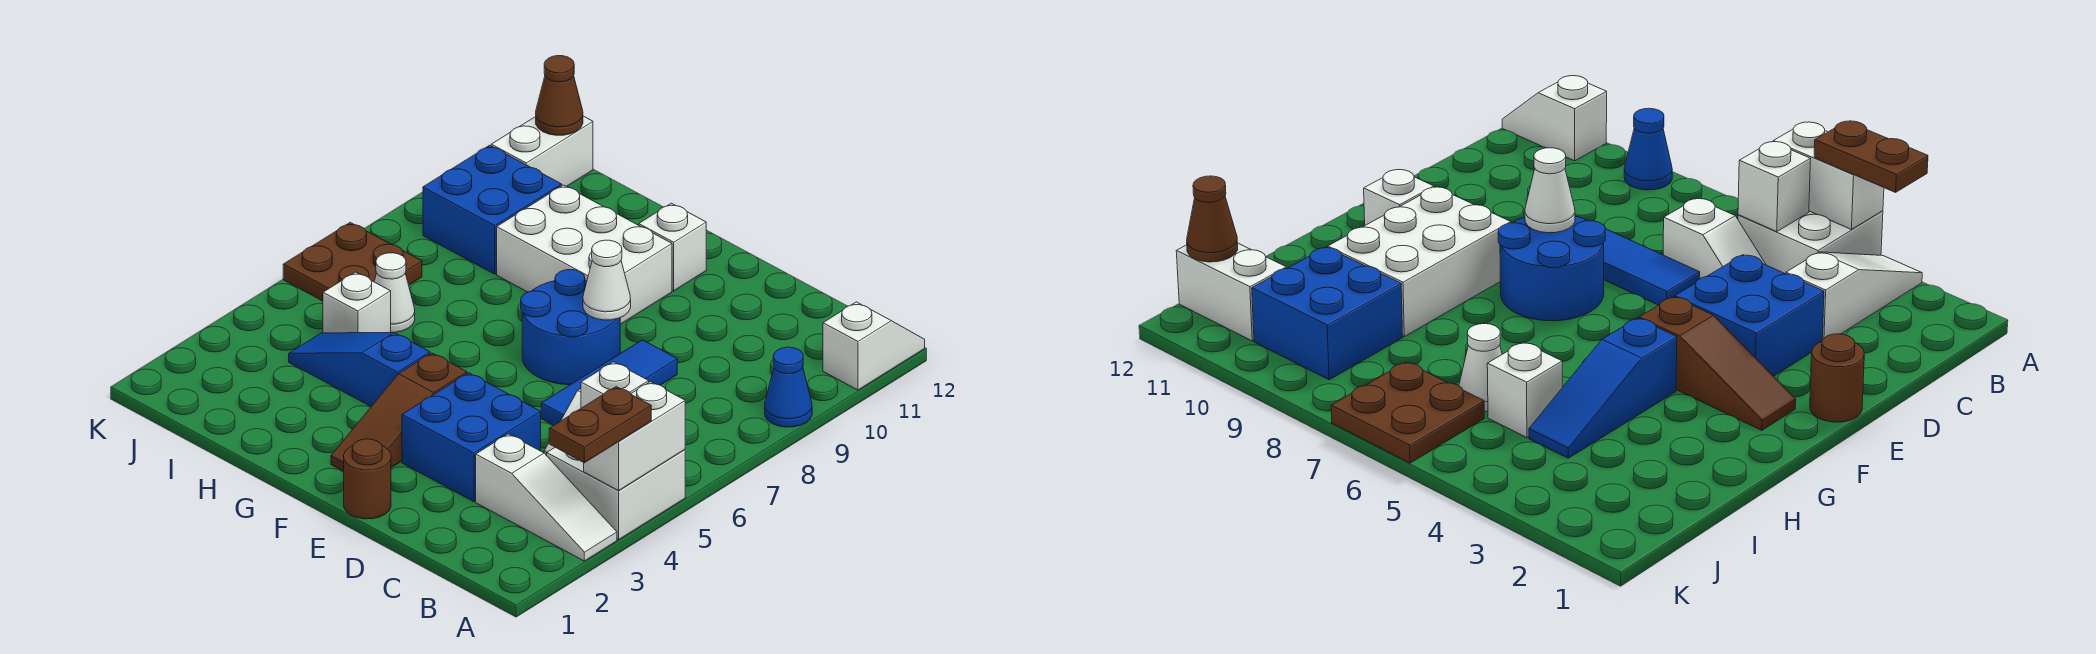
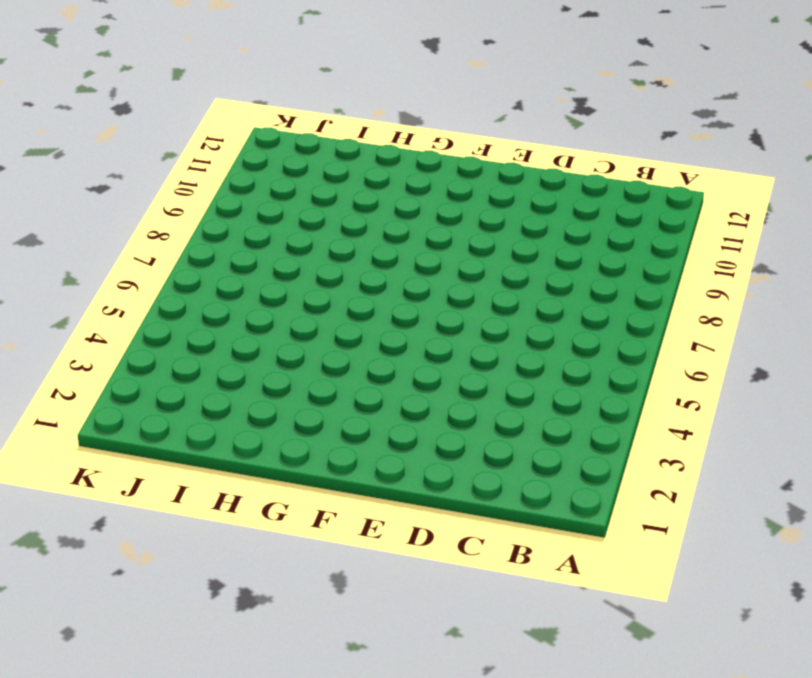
none -> white slope A3:C3 level 1 top C
none -> white brick A4:B5 level 1
none -> blue cone A9 level 1

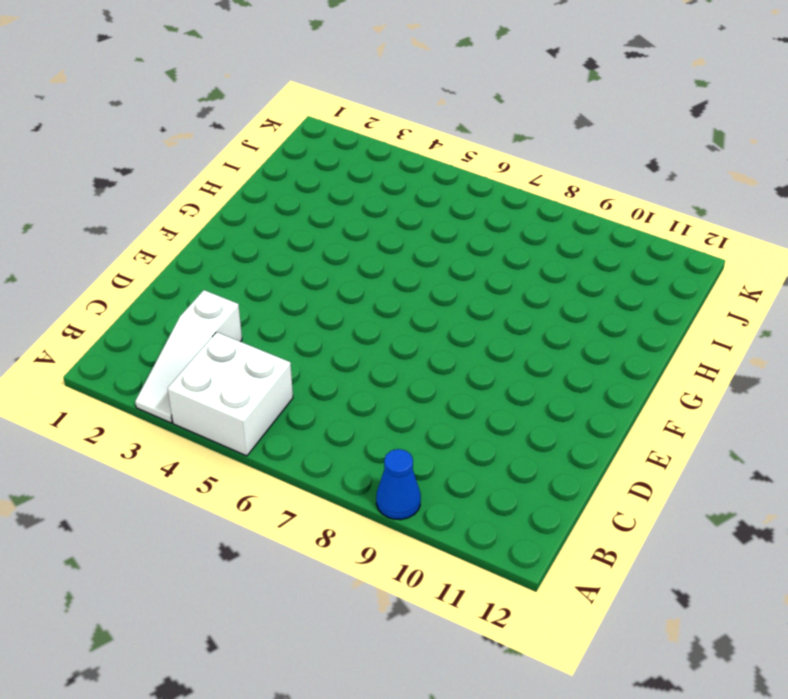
none -> white slope A11:A12 level 1 top 11
none -> white slope C5:C6 level 1 top 6
none -> blue brick D3:E4 level 1

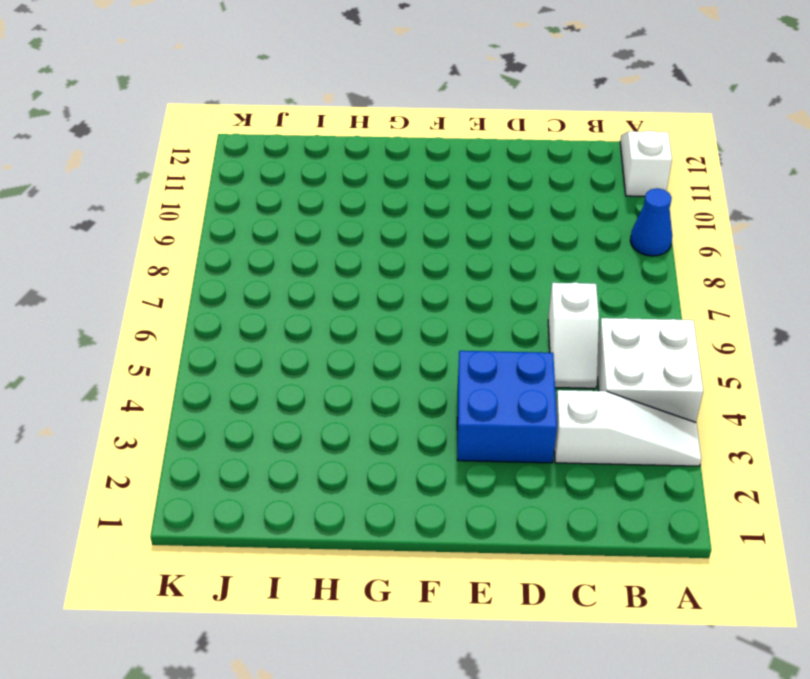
none -> blue tile D6:D8 level 1
none -> brown round brick E1 level 1
none -> blue round brick E7:F8 level 1

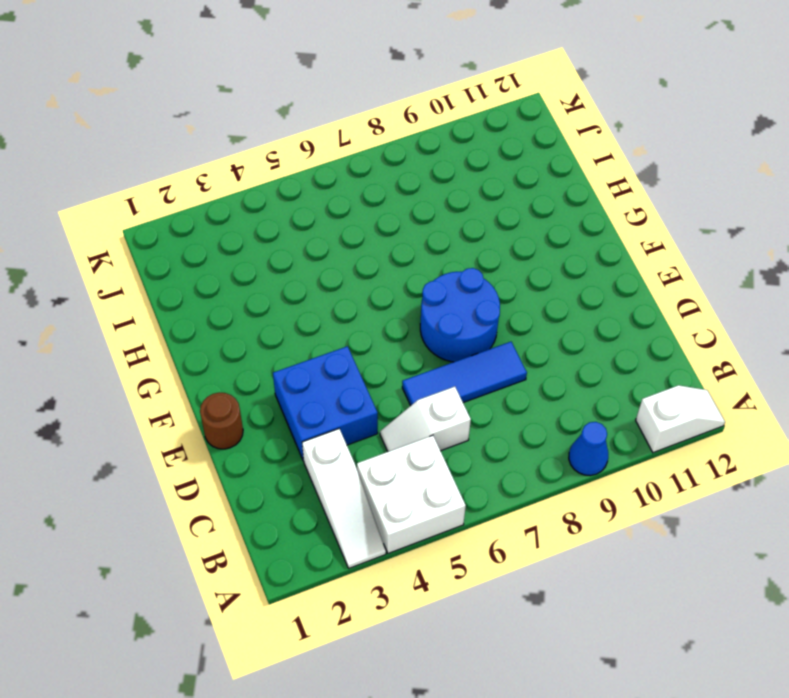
none -> brown slope F2:F4 level 1 top 4
none -> white brick F9:H10 level 1
none -> white brick F11 level 1

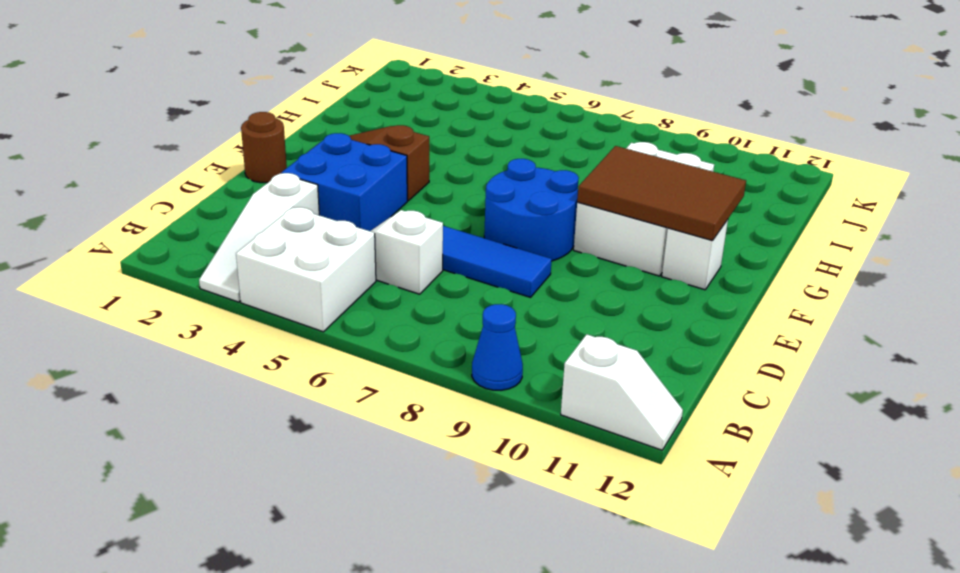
brown tile F9:G11 level 2 -> none
none -> blue slope G4:I4 level 1 top G
none -> white brick I5 level 1
none -> white cone I6 level 1

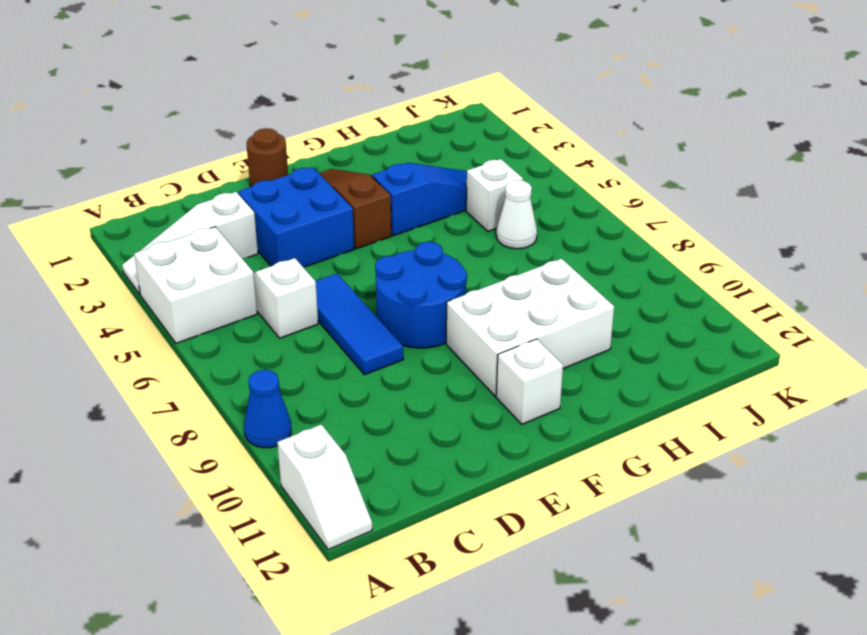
none -> blue brick I9:J10 level 1
none -> brown plate J6:K7 level 1
none -> white brick J11:J12 level 1

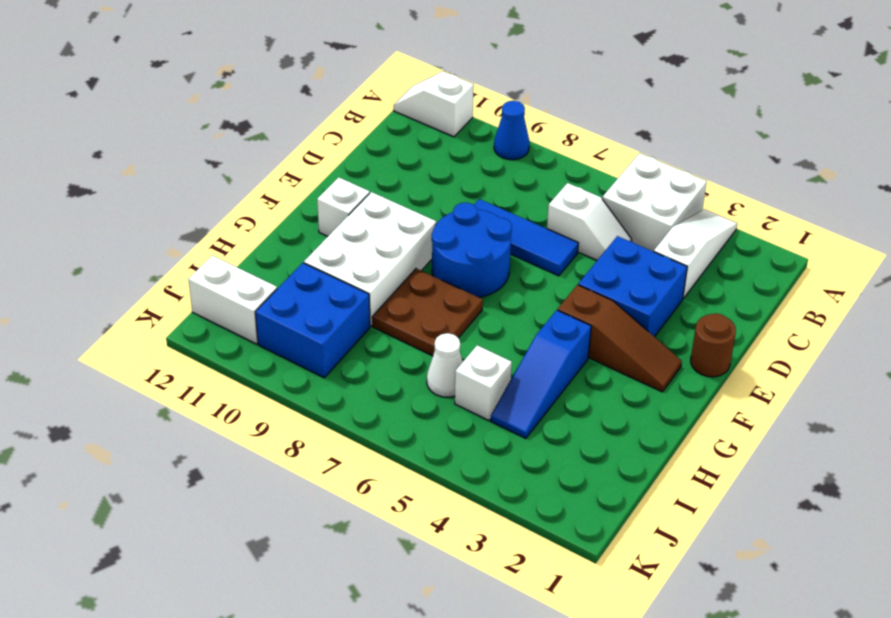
brown plate G7:H8 level 1 -> brown plate J6:K7 level 1
none -> white brick A4:A5 level 2
none -> white brick B5 level 2
none -> white cone E8 level 2

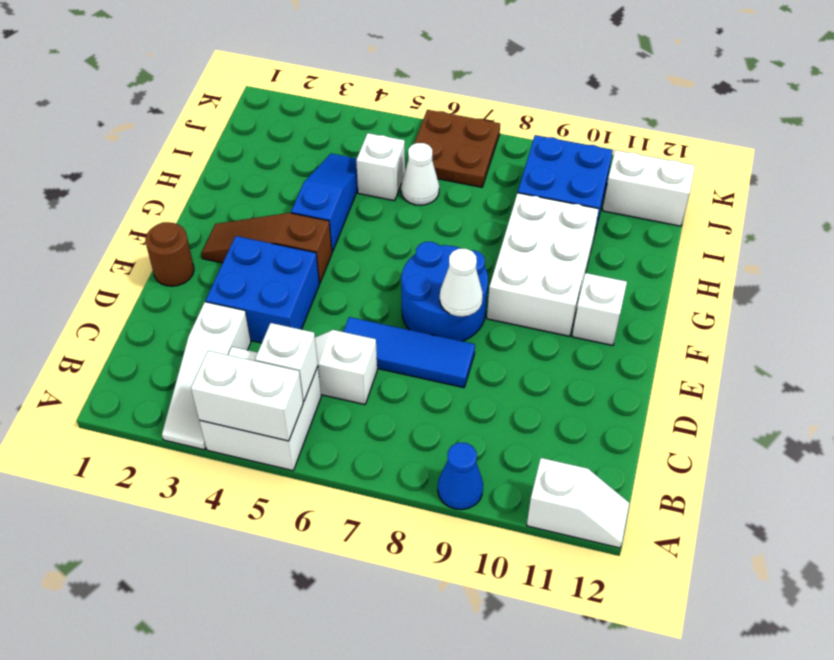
none -> brown cone J12 level 2
none -> brown plate A3:A4 level 3

